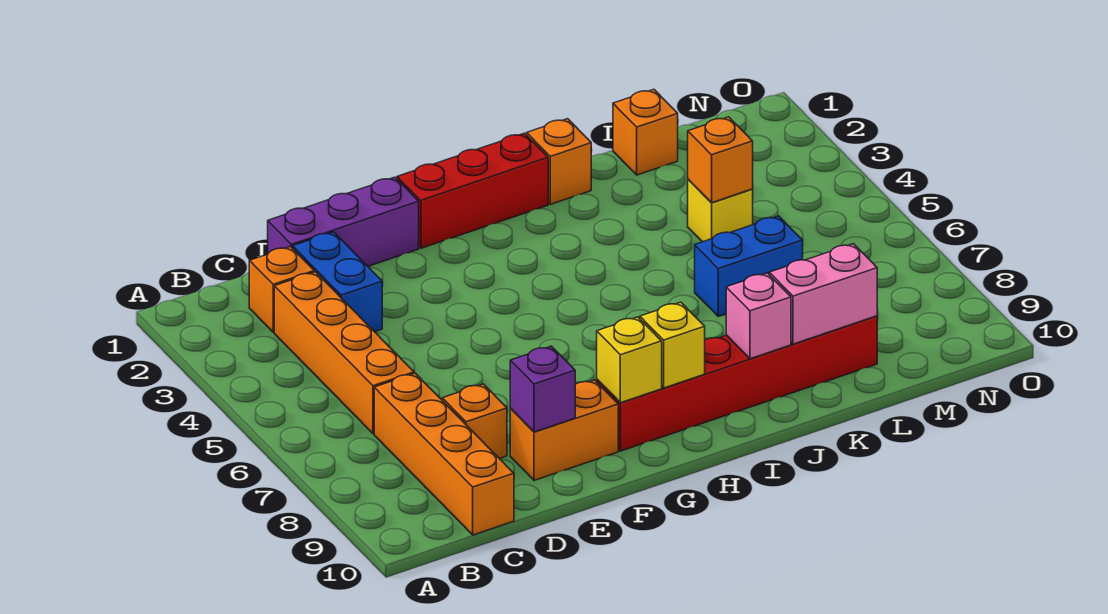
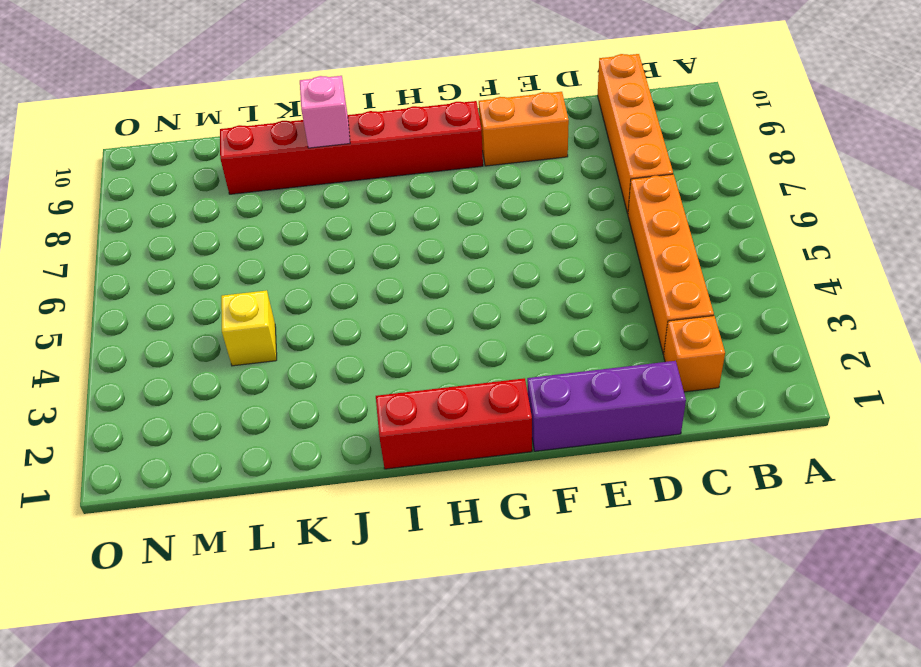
none -> blue brick D2:D3 level 1
none -> orange brick D8 level 1
none -> orange brick J1 level 1

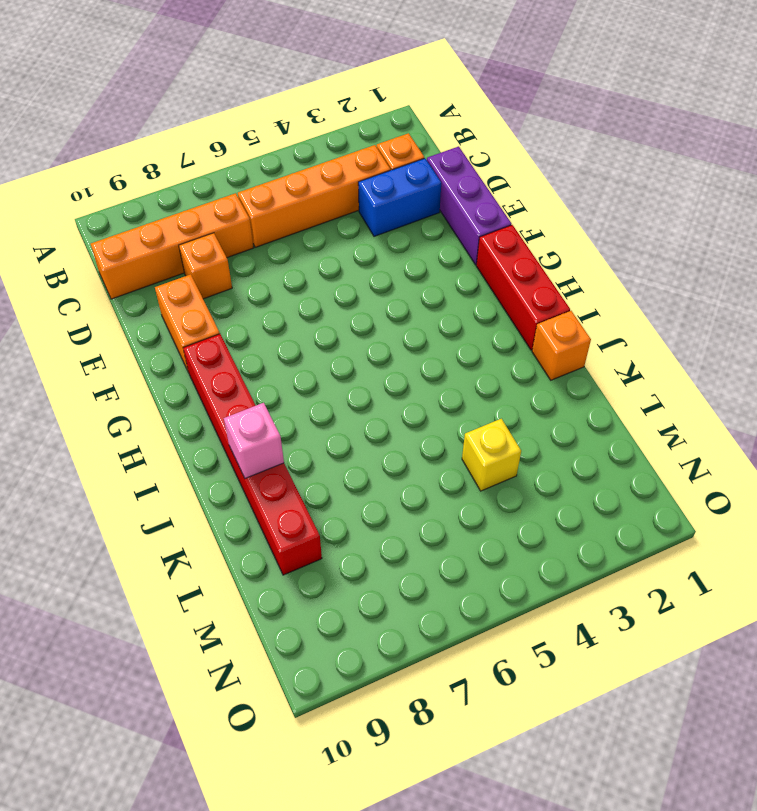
none -> blue brick K6:L6 level 1
none -> orange brick L1 level 1
none -> purple brick E9 level 2

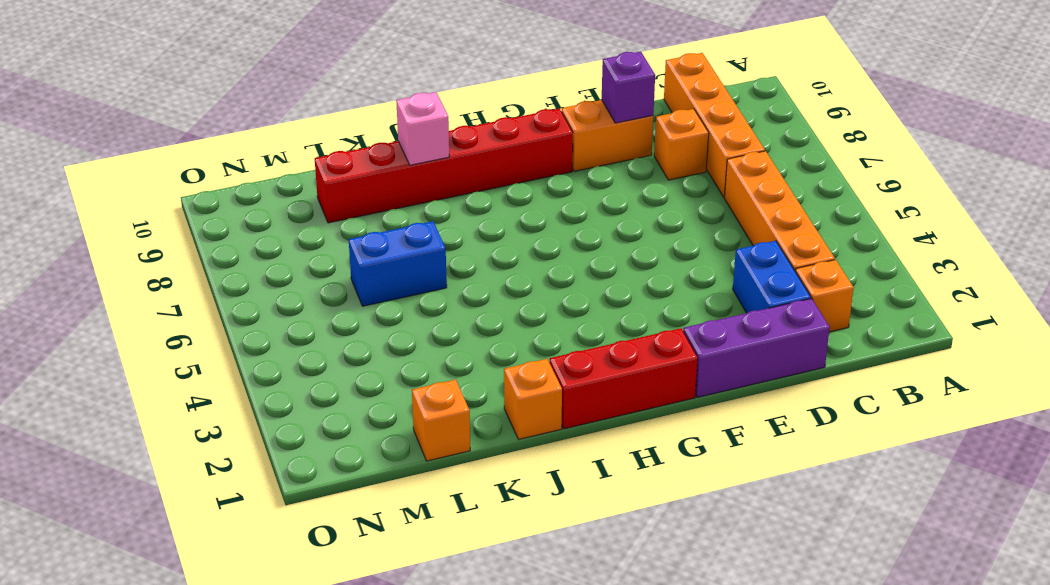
none -> yellow brick L4 level 1
none -> yellow brick G9 level 2
none -> yellow brick H9 level 2

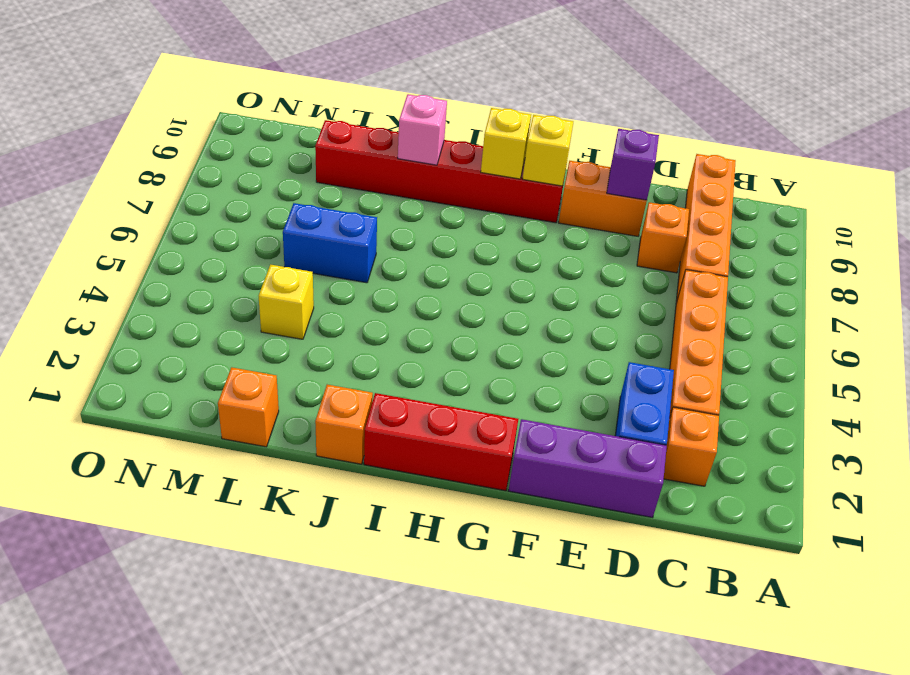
none -> pink brick K9:L9 level 2
none -> orange brick L4 level 2

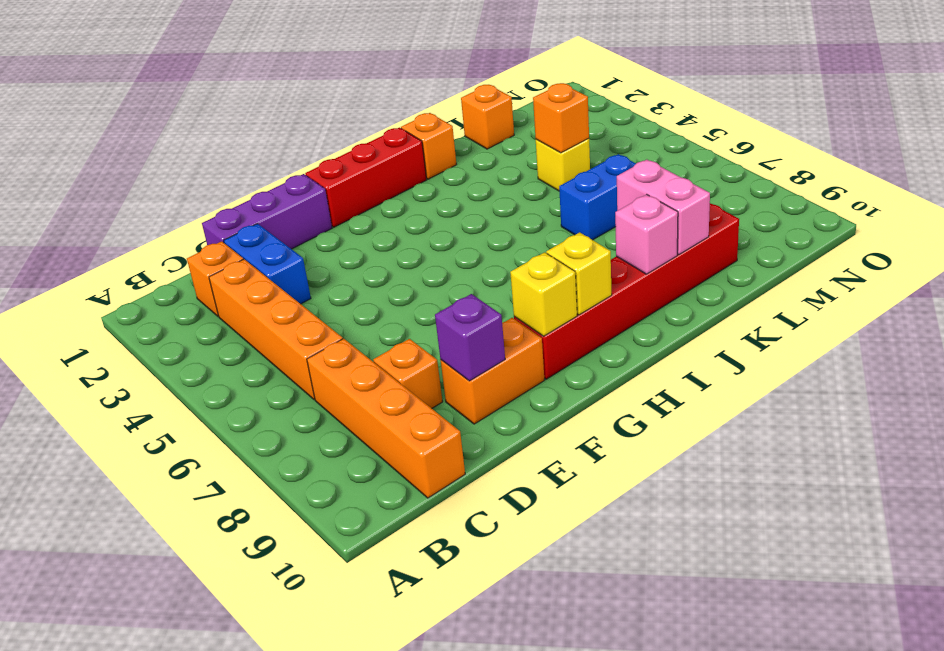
pink brick K8:K9 level 2 -> pink brick K9:L9 level 2

